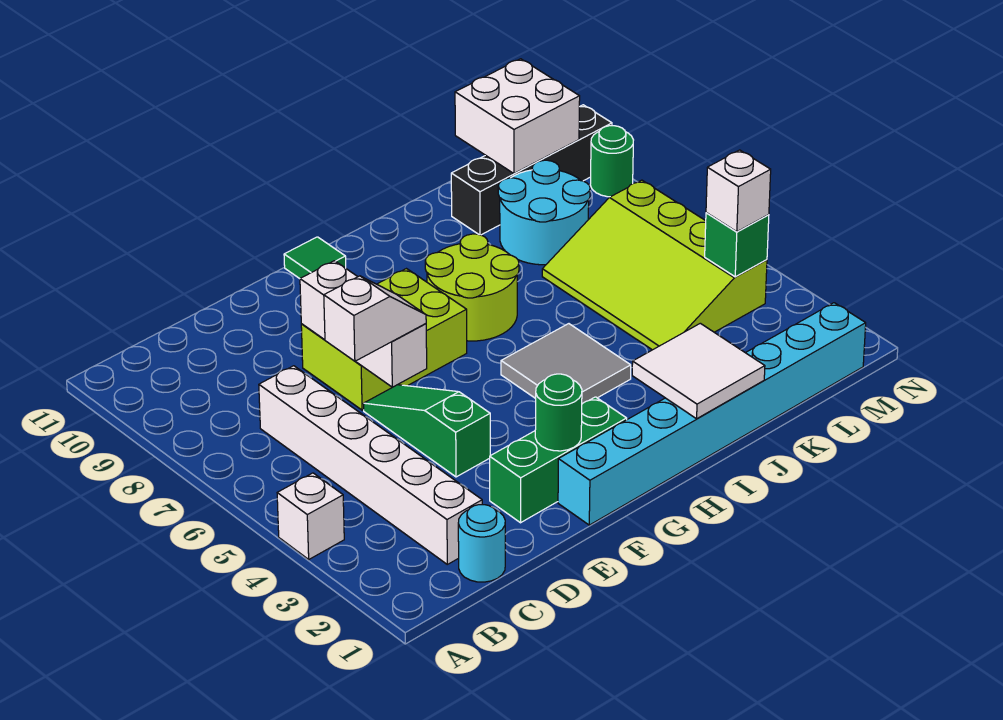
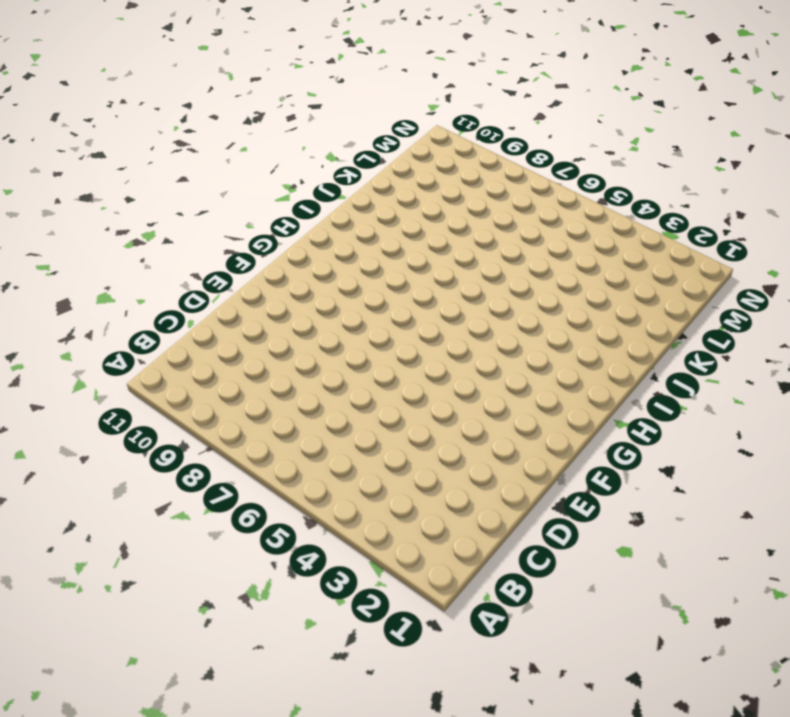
none -> white brick A4 level 1
none -> cyan round brick C1 level 1
none -> white brick C2:C7 level 1

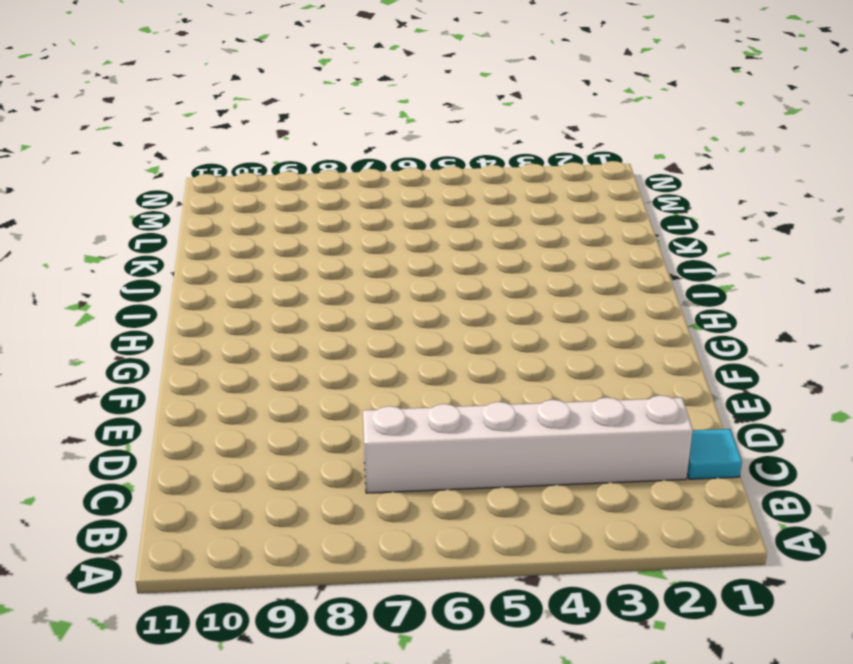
cyan tile C1 level 1 -> cyan round brick C1 level 1
none -> white brick A4 level 1
none -> green brick E2:G2 level 1
none -> green slope E4:E6 level 1 top 4

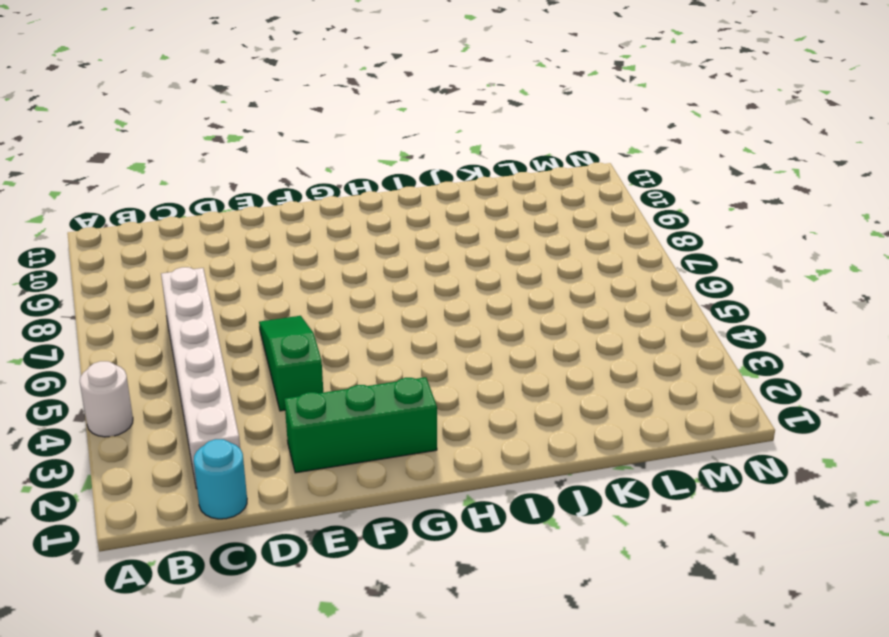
white round brick A4 level 1 -> white brick A4 level 1
none -> lime brick E7:G8 level 1
none -> cyan brick F1:M1 level 1
none -> green tile G11 level 1

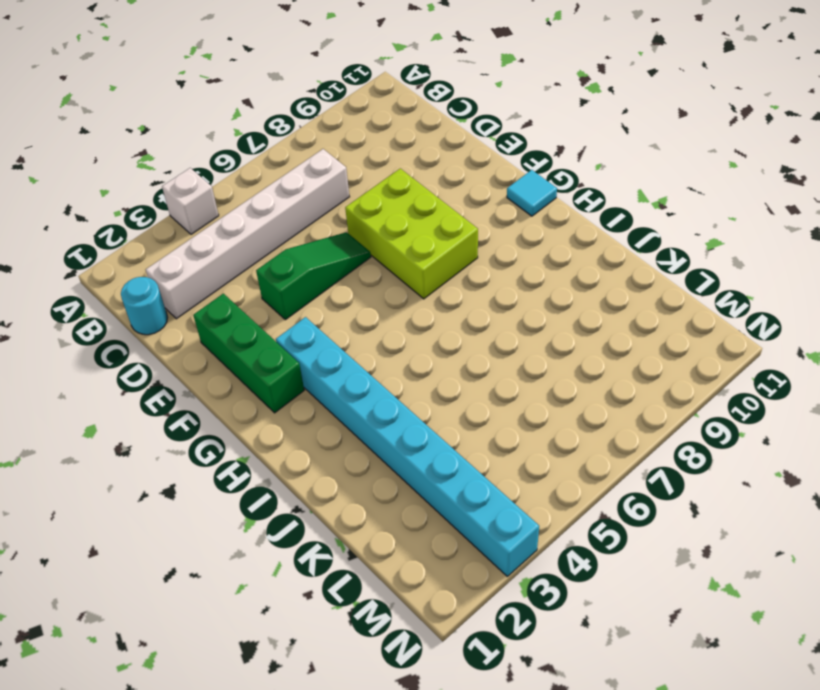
cyan brick G3:N3 level 1 -> cyan brick F1:M1 level 1
cyan tile G11 level 1 -> green tile G11 level 1
none -> grey tile H4:I5 level 1
none -> lime round brick H7:I8 level 1
none -> lime slope K4:M7 level 1 top M

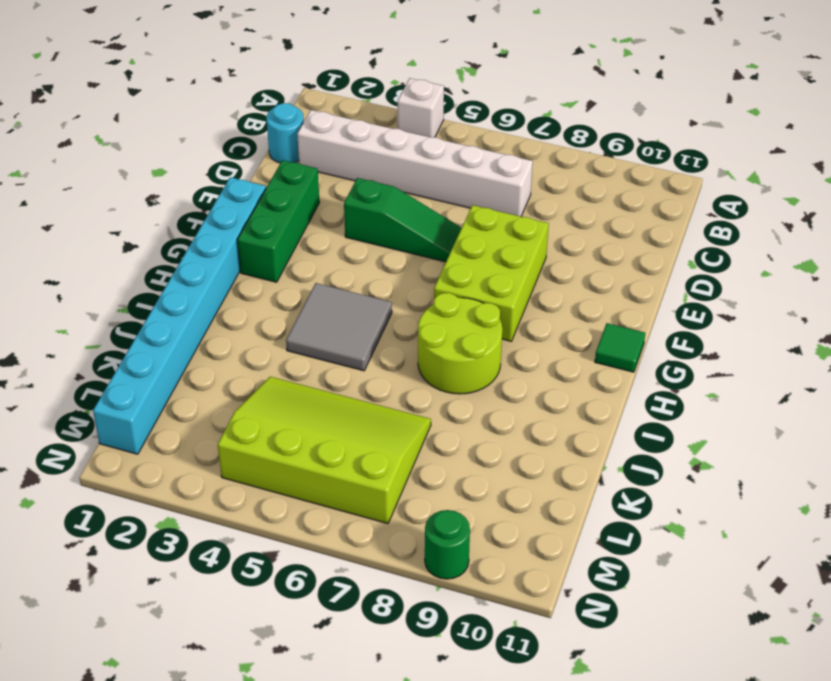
none -> cyan round brick K8:L9 level 1
none -> black brick K10:N10 level 1
none -> white brick E6:E8 level 2

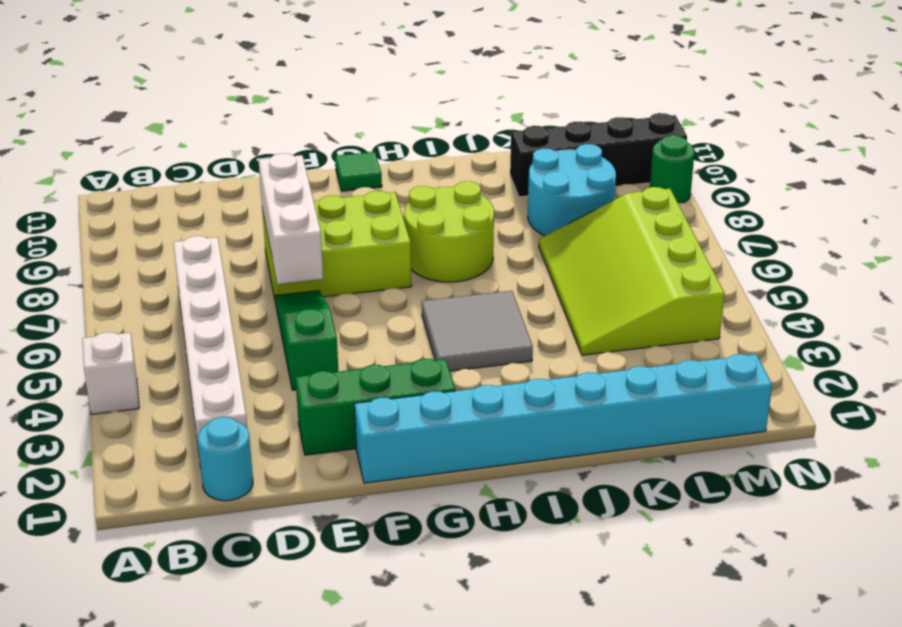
none -> green round brick F2 level 2
none -> white tile I1:J2 level 2
none -> white brick L10:M11 level 2

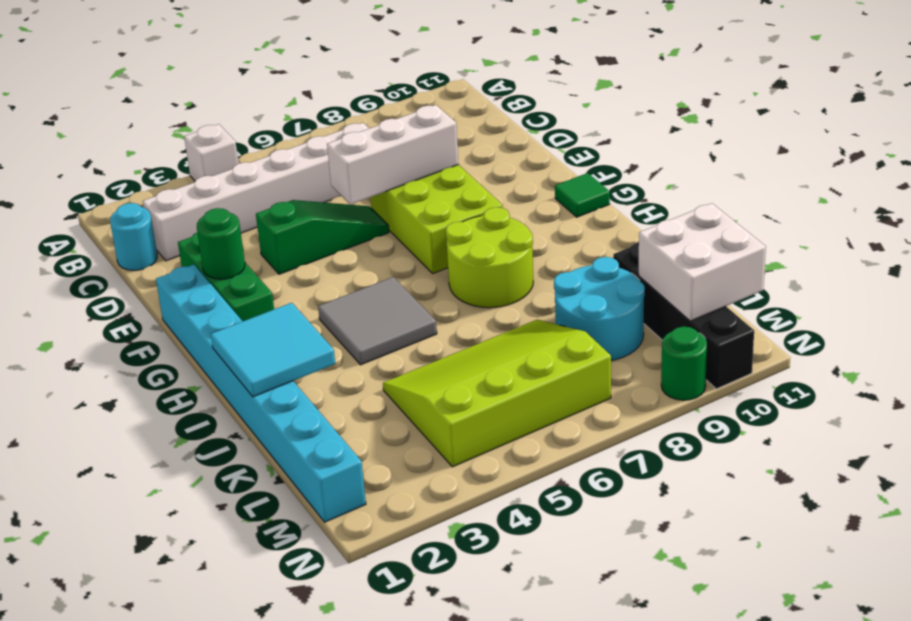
cyan tile I1:J2 level 2 -> white tile I1:J2 level 2
none -> green brick M4 level 2
none -> white slope D6:E6 level 3 top D
none -> white brick M4 level 3

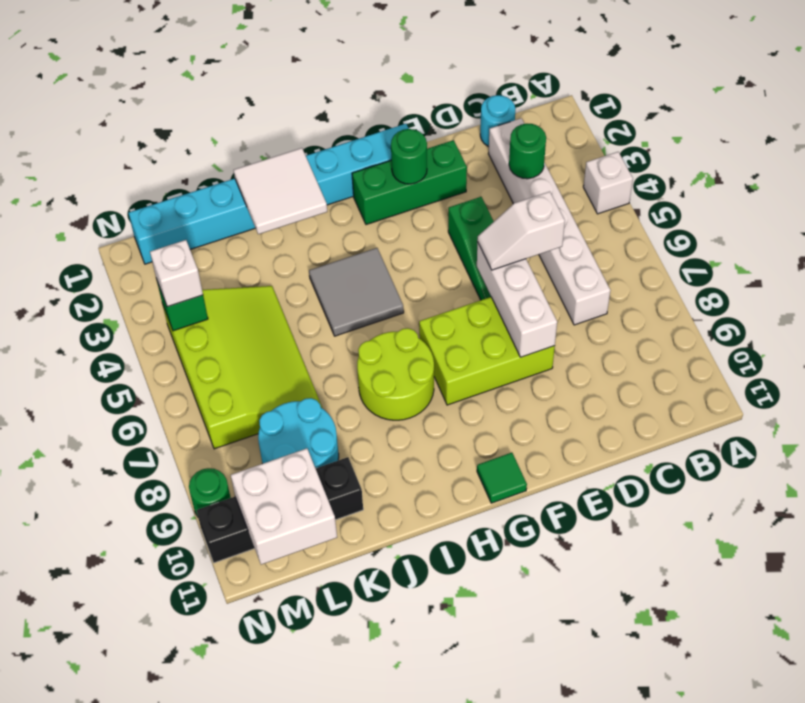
green round brick C3 level 2 -> none

